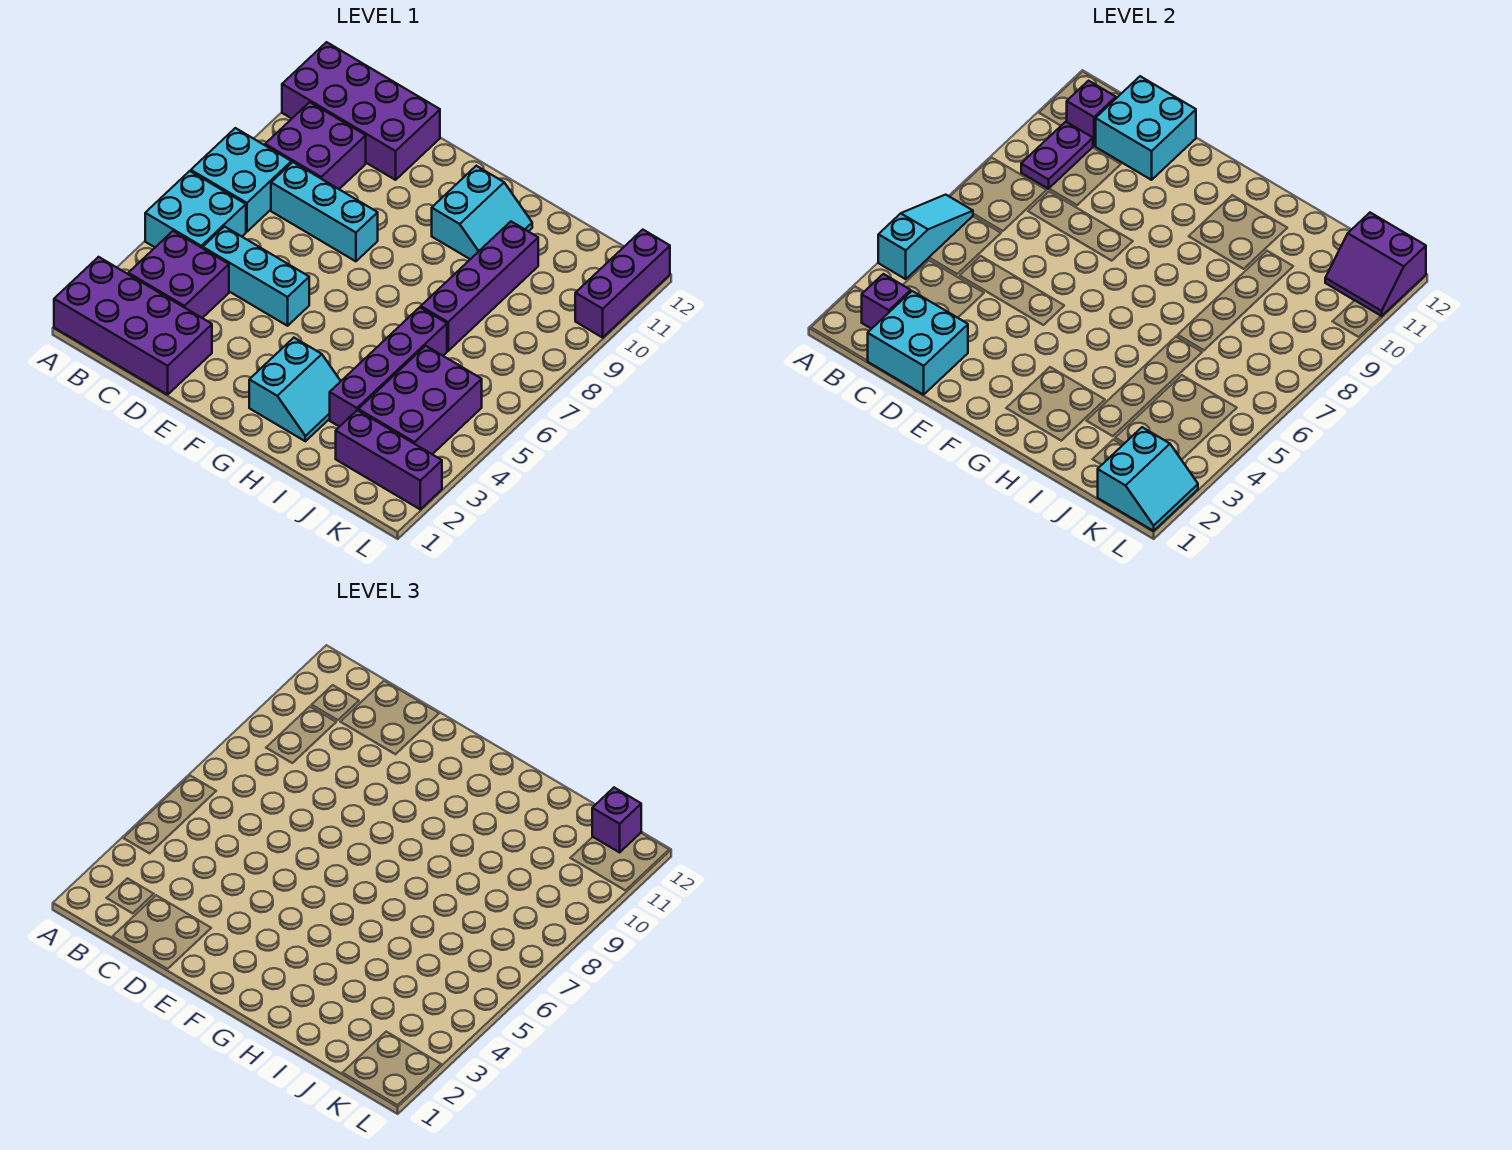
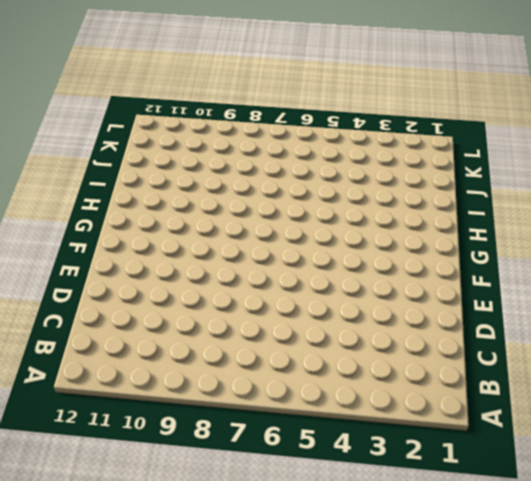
none -> purple brick A1:D2 level 1
none -> cyan brick A5:B6 level 1
none -> cyan brick A7:B8 level 1

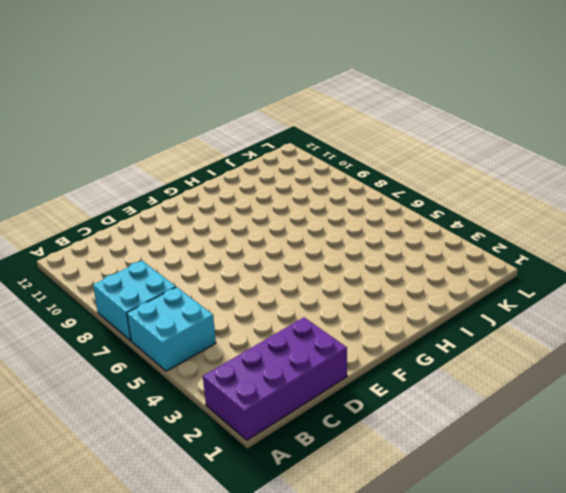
none -> purple brick A11:D12 level 1
none -> purple brick B3:C4 level 1
none -> purple brick B9:C10 level 1

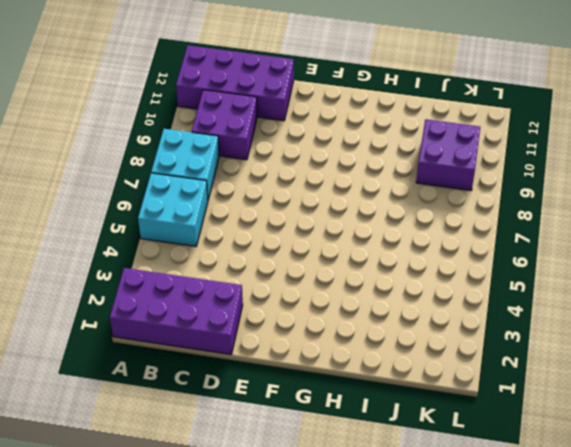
purple brick J9:K10 level 1 -> purple brick B3:C4 level 1
none -> cyan brick C5:E5 level 1
none -> cyan brick C8:E8 level 1
none -> cyan slope G2:H3 level 1 top G

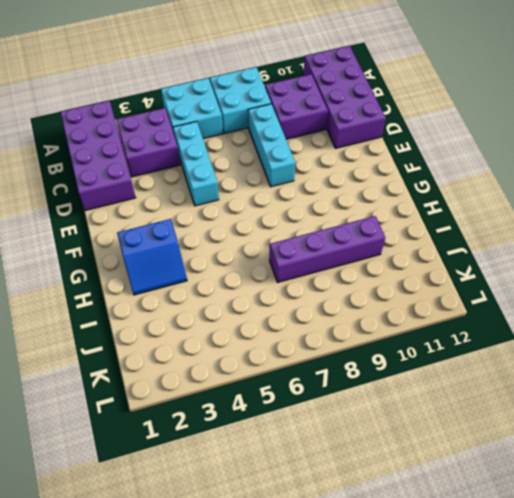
blue slope G2:H3 level 1 top G -> cyan slope G2:H3 level 1 top G
none -> cyan slope G10:H11 level 1 top G
none -> purple brick I3:I6 level 1
none -> purple brick J2:L2 level 1

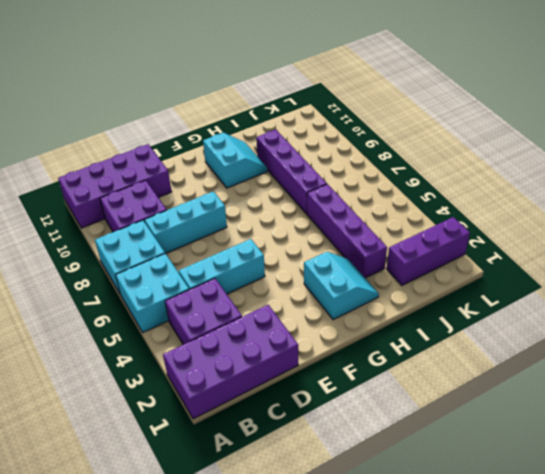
none -> purple brick J3:K5 level 1
none -> purple brick L10:L12 level 1
none -> cyan slope A4:A6 level 2 top 4

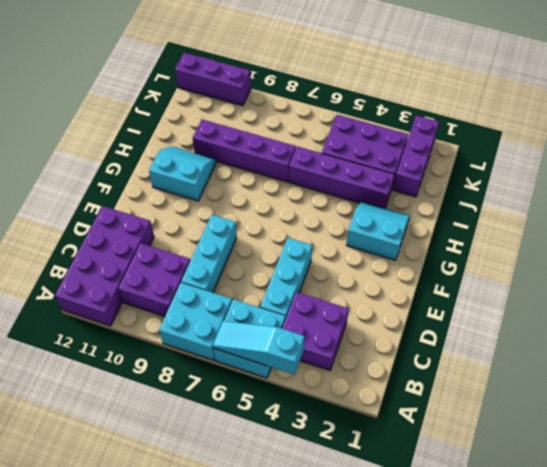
none -> purple brick A1:D2 level 1
none -> purple brick B2 level 2
none -> purple plate B9:B10 level 2

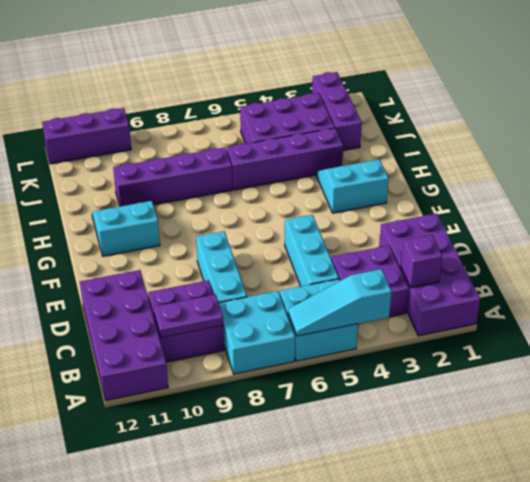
none -> purple brick B11 level 2
none -> cyan brick C1:D2 level 2
none -> cyan brick C11:D12 level 2

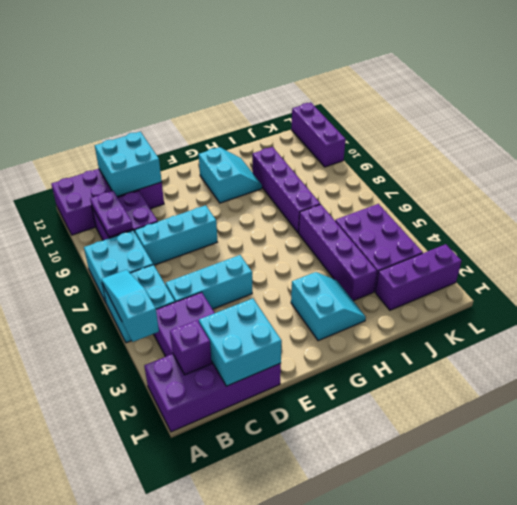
none -> purple brick B11 level 2
none -> cyan slope K1:L2 level 2 top K
none -> purple slope K11:L12 level 2 top 12

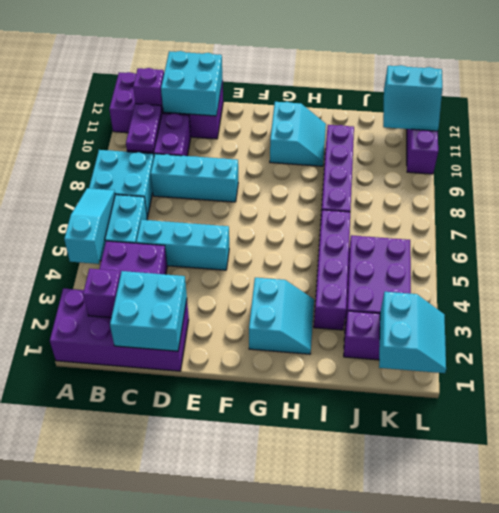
cyan slope K11:L12 level 2 top 12 -> purple slope K11:L12 level 2 top 12
none -> purple brick K12 level 3

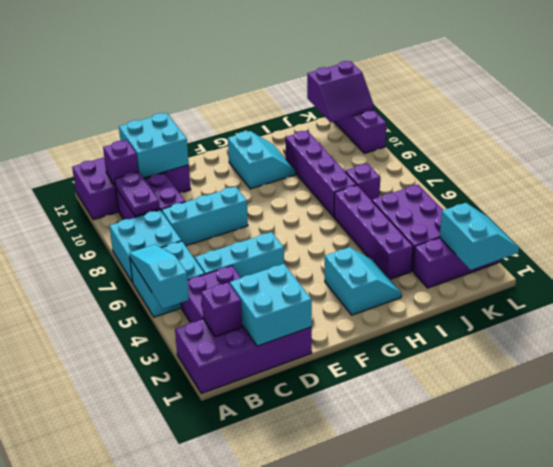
purple brick J7 level 1 -> purple brick K12 level 3

